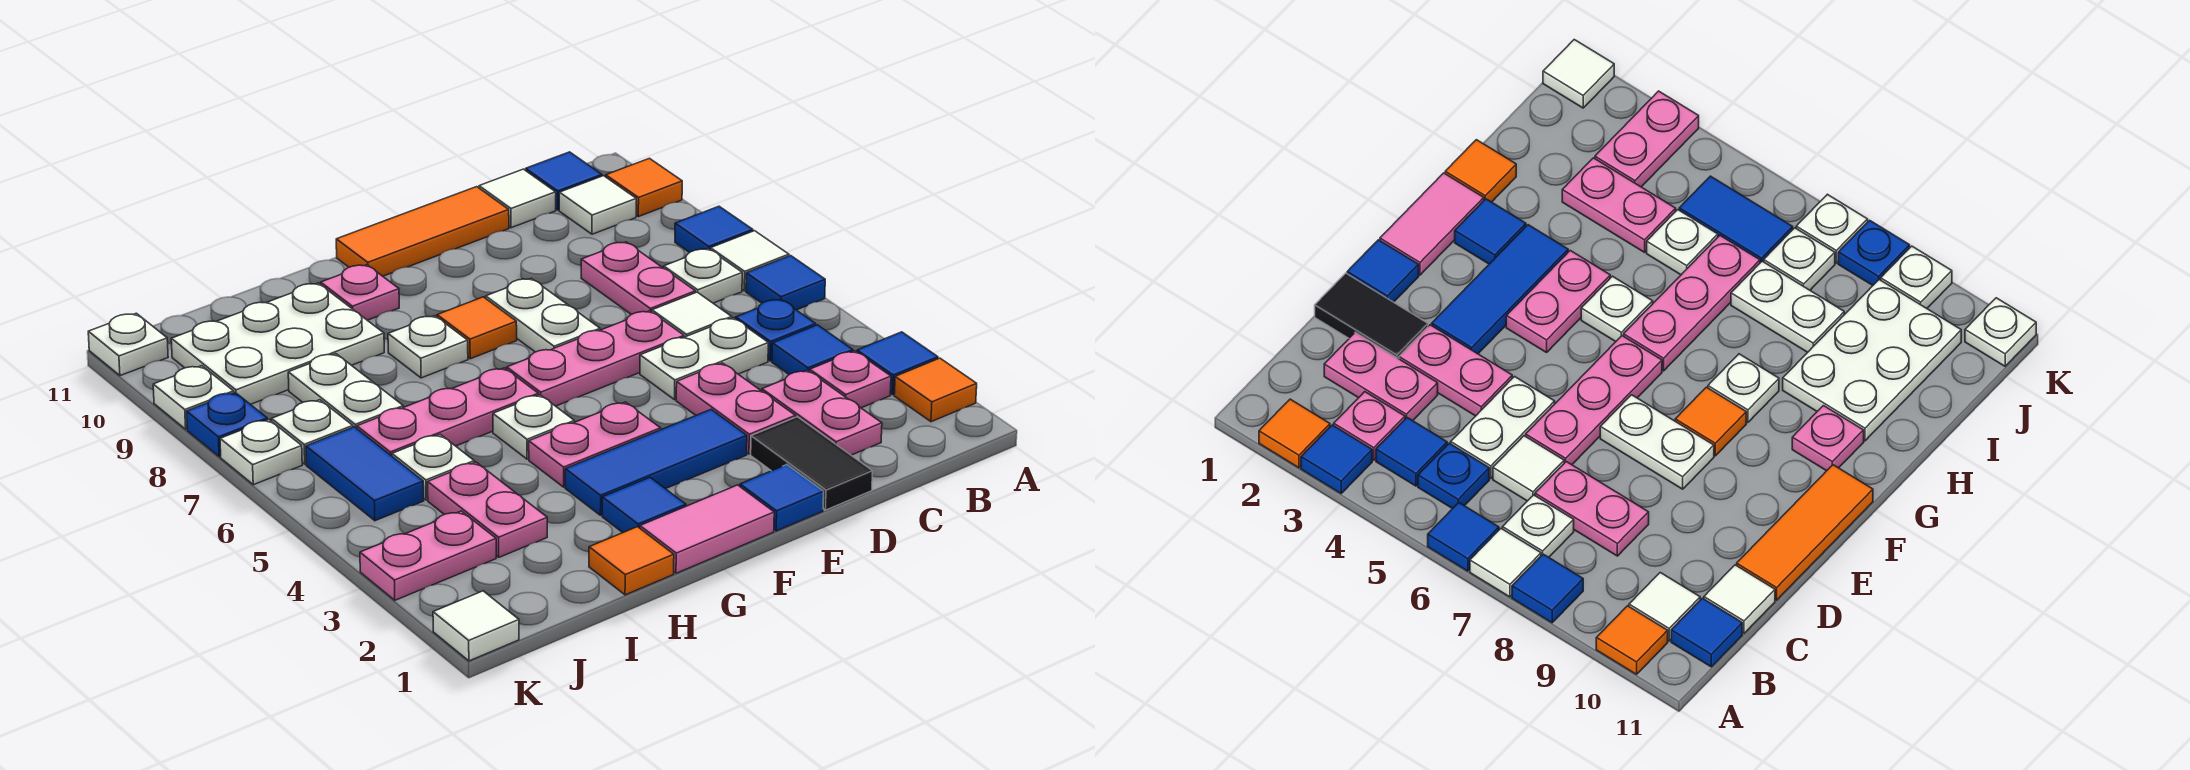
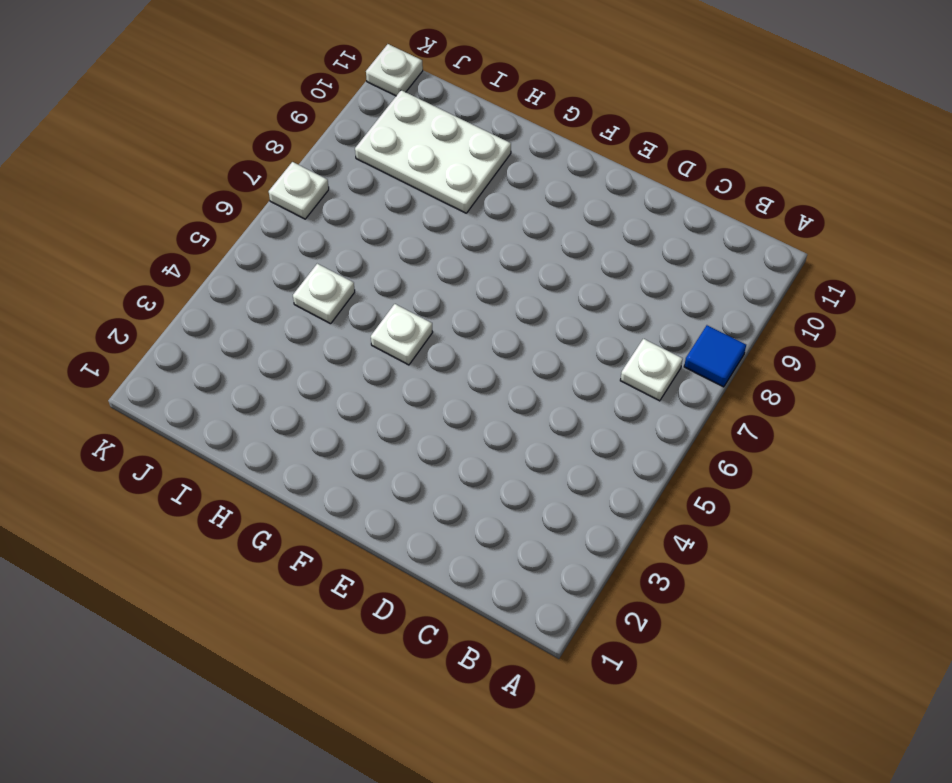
none -> orange tile A2 level 1
none -> blue tile A3 level 1
none -> blue tile A6 level 1
none -> white tile A7 level 1

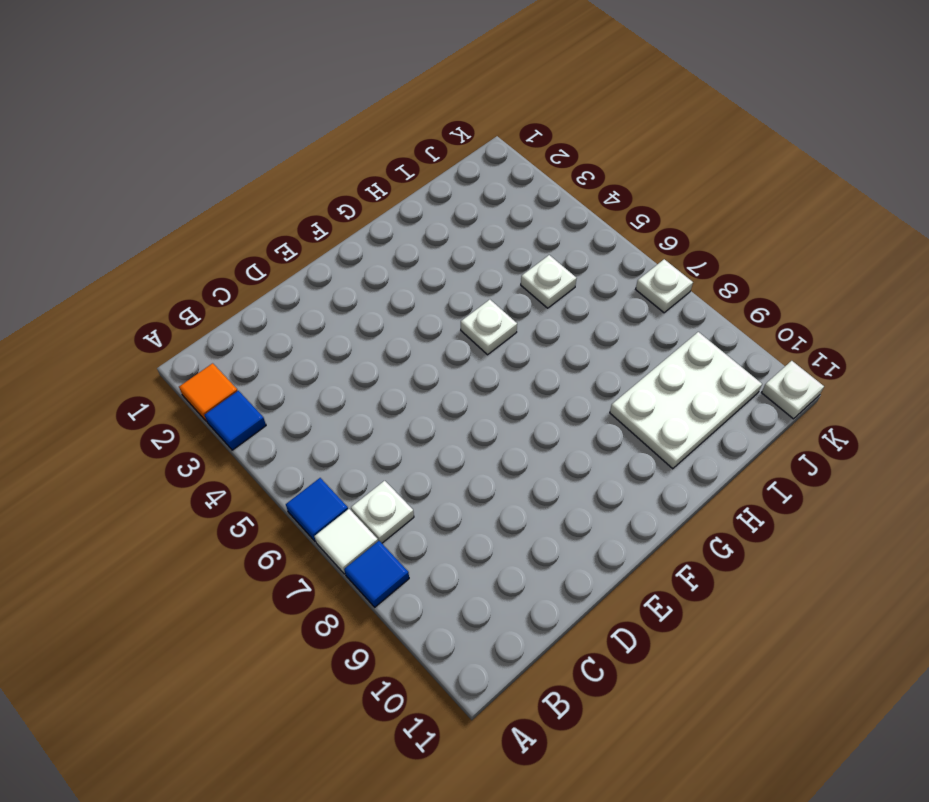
none -> orange tile A10 level 1
none -> pink plate B3 level 1
none -> blue tile B4 level 1
none -> blue plate B5 level 1

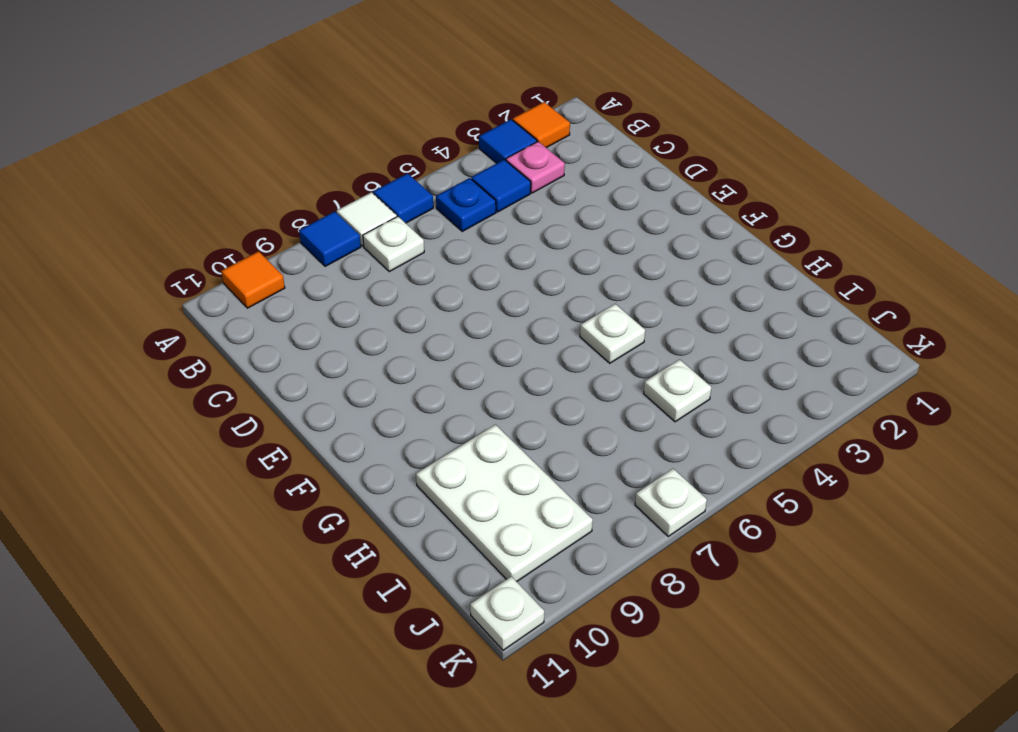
none -> white tile B10 level 1
none -> blue tile B11 level 1
none -> pink plate C2:C3 level 1
none -> white plate C5:D5 level 1

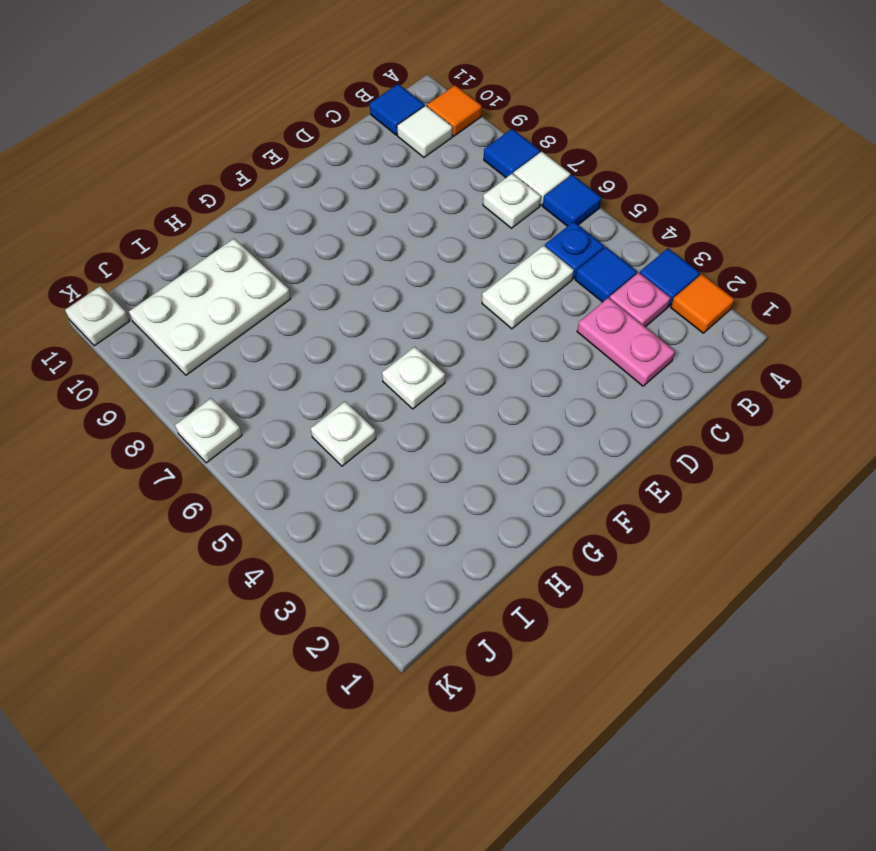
none -> white tile C6 level 1
none -> pink plate C7:C8 level 1
none -> white tile C11 level 1
none -> black tile D1:D2 level 1

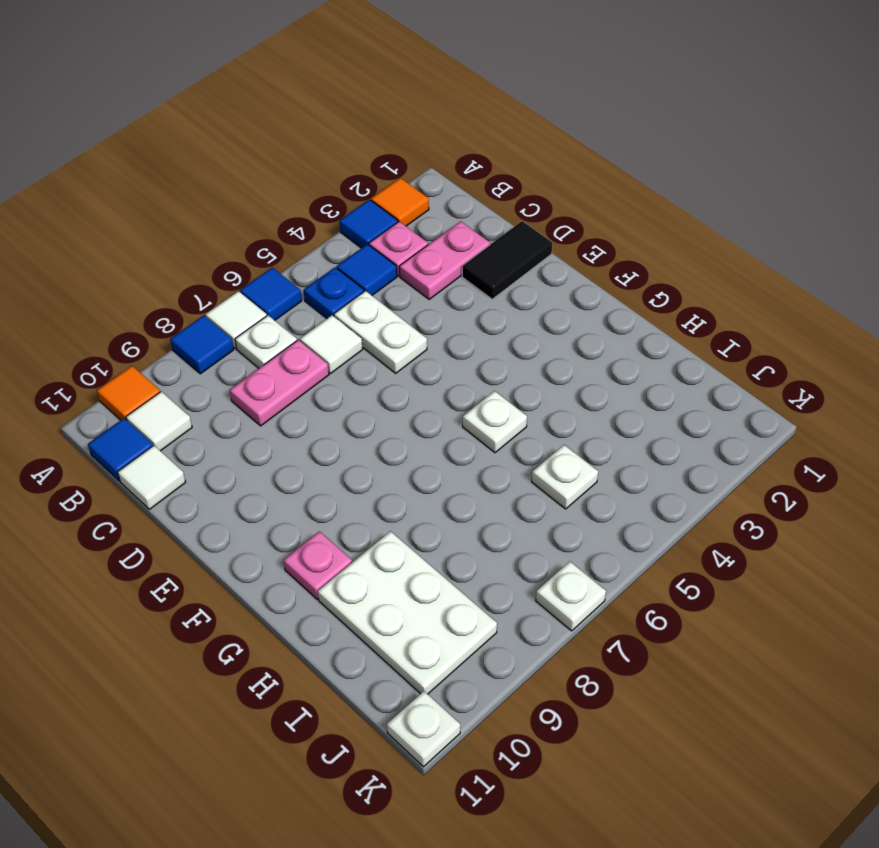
none -> pink plate D3:D4 level 1
none -> pink plate D6:F6 level 1
none -> orange tile D11:F11 level 1
none -> blue tile E1 level 1

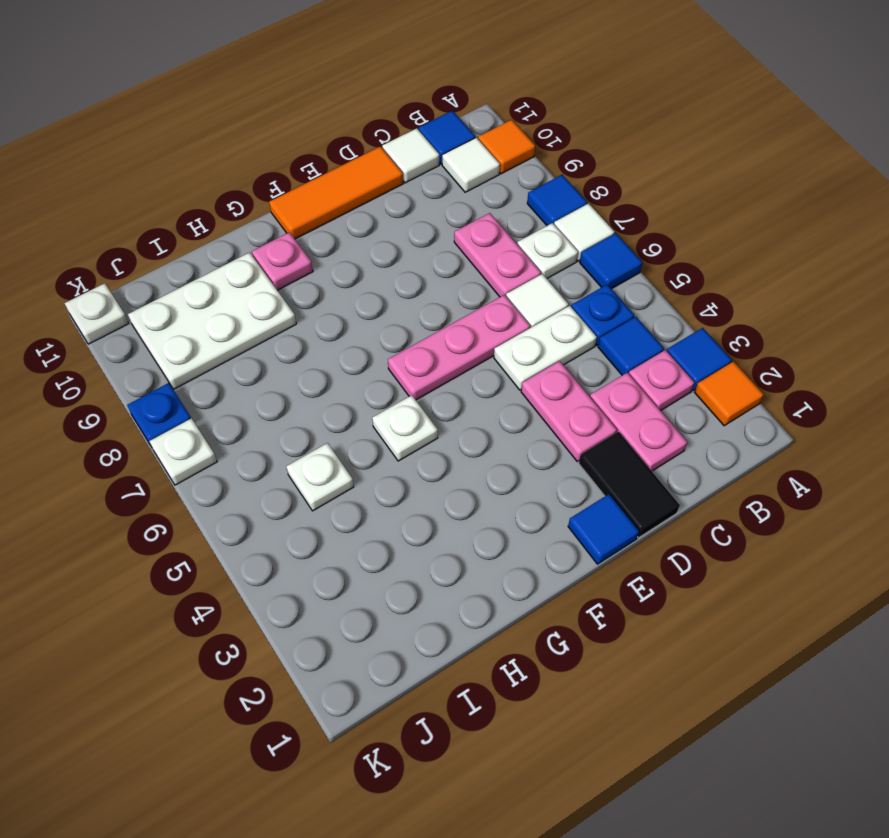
none -> blue tile E3:G3 level 1
none -> white plate E7:E8 level 1
none -> pink tile F1:G1 level 1
none -> pink plate F4:G4 level 1

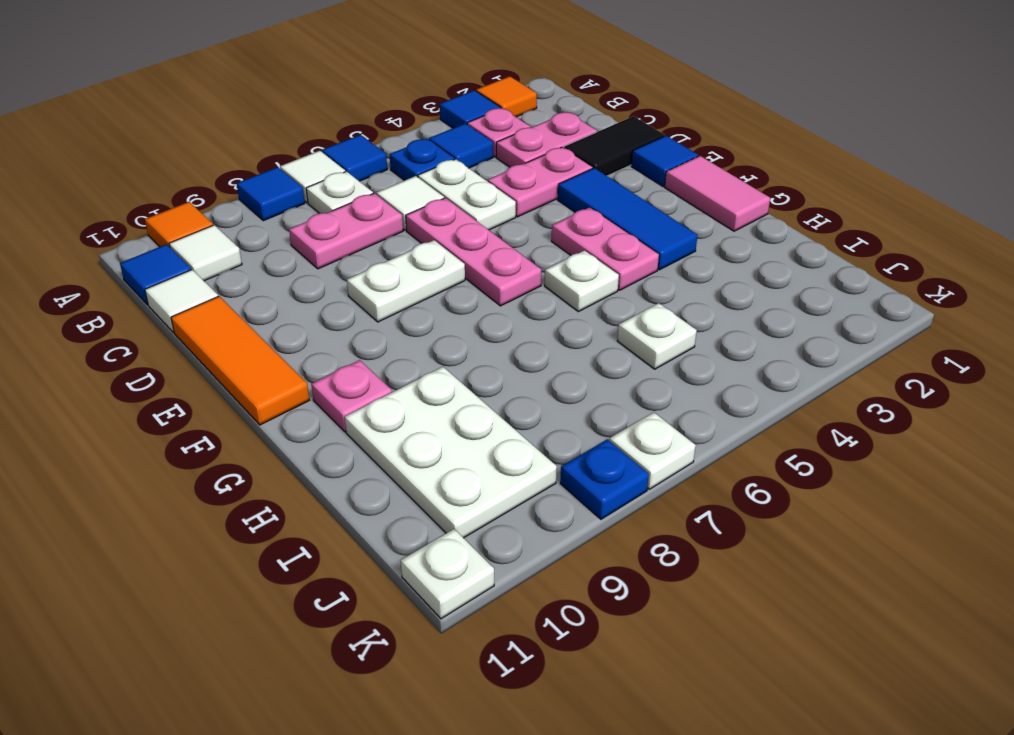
none -> orange tile F8 level 1
none -> blue tile G2 level 1
none -> pink plate G6:I6 level 1
none -> white plate G8 level 1

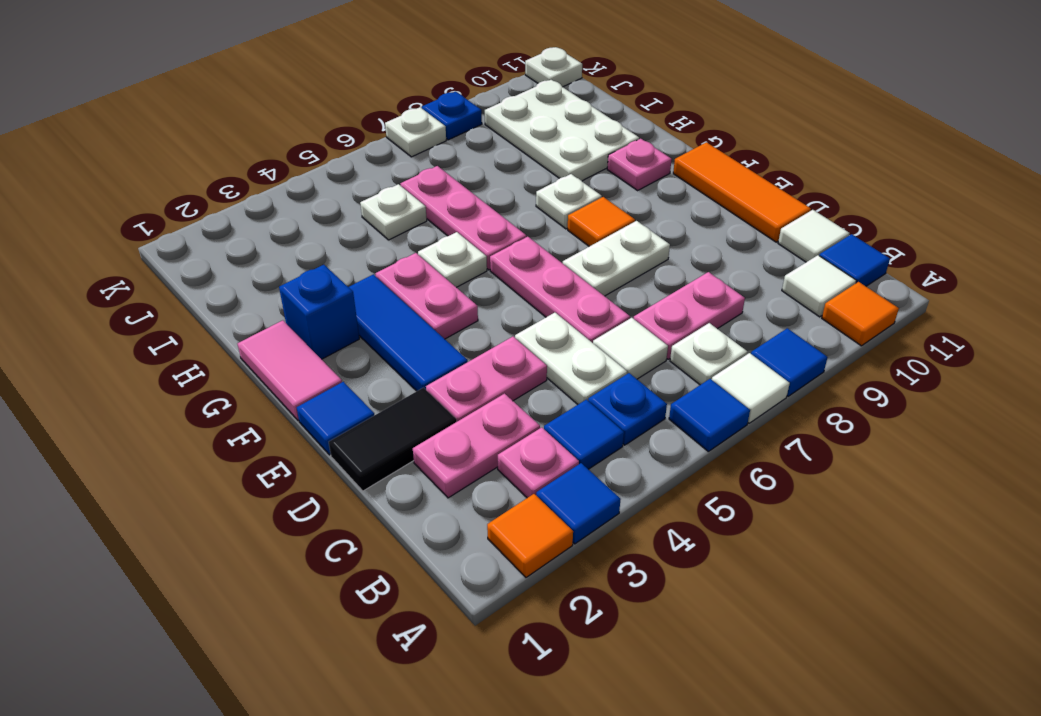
blue brick G2 level 1 -> blue tile G2 level 1
none -> orange tile H1 level 1
none -> pink plate I3:I4 level 1
none -> white plate I7:I8 level 1
none -> pink plate J3:K3 level 1

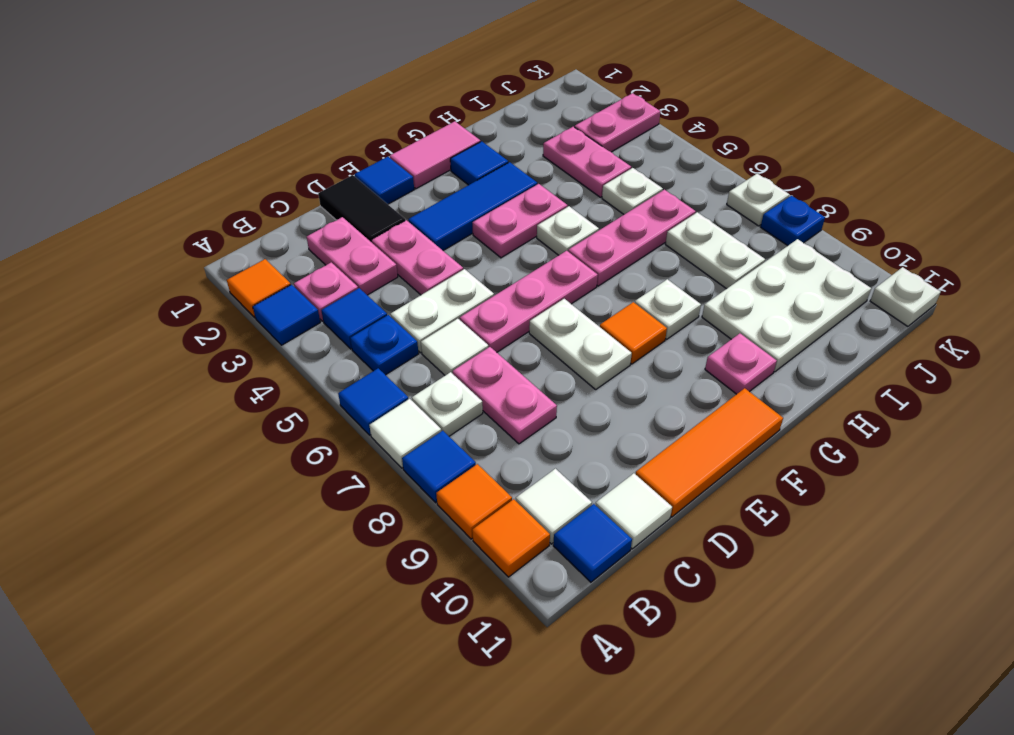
orange tile A9 level 1 -> orange tile H1 level 1
none -> blue tile J5:J6 level 1
none -> white plate J7 level 1
none -> white tile K1 level 1
none -> white plate K9 level 1

